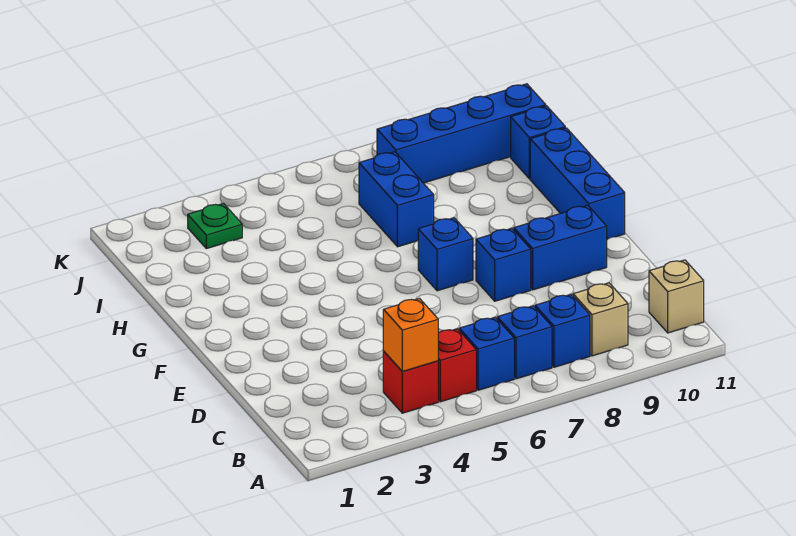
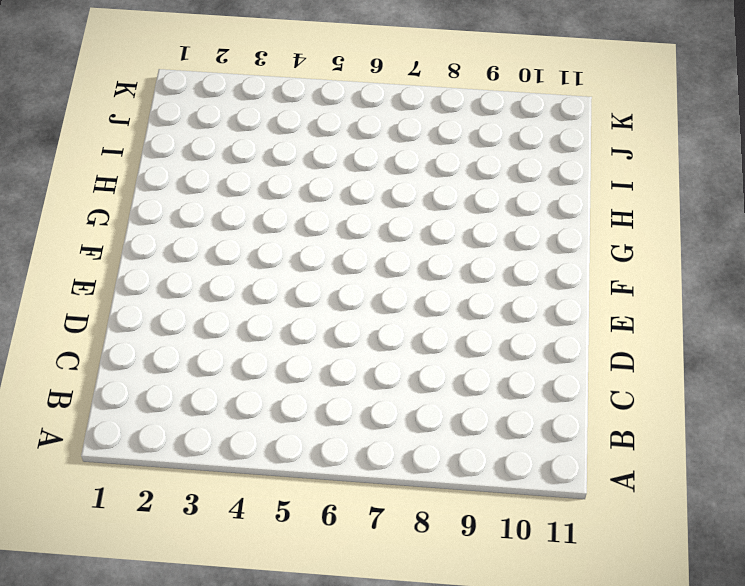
none -> red brick B4 level 1
none -> red brick B5 level 1
none -> blue brick B6 level 1

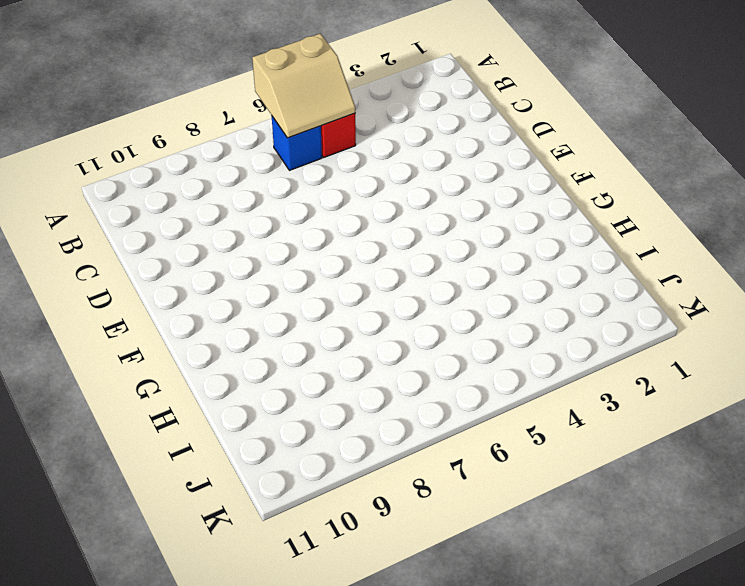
tan slope A5:B6 level 2 top A -> none
none -> red brick B4 level 1
none -> blue brick B7 level 1
none -> blue brick B8 level 1

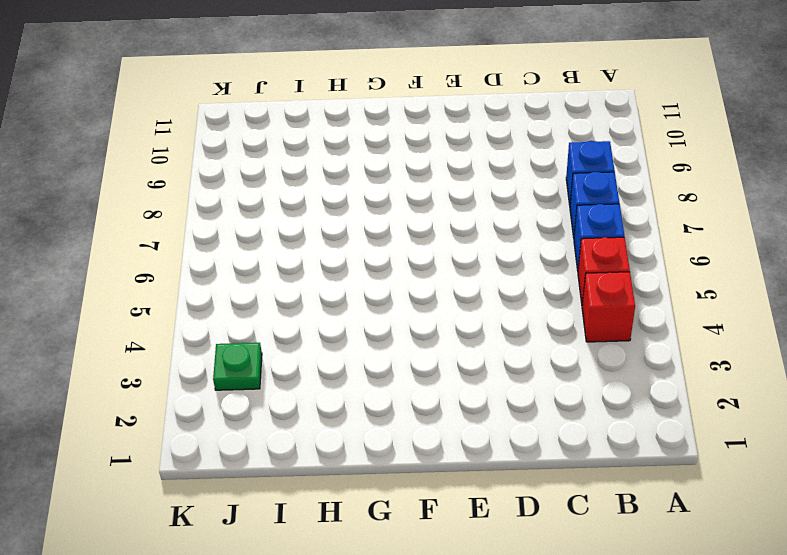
none -> tan brick B9 level 1
none -> tan brick B11 level 1
none -> blue brick E8 level 1

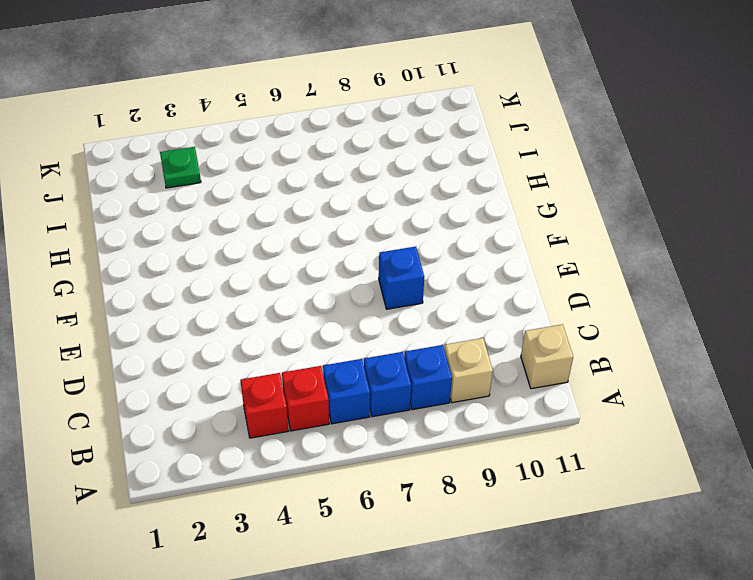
none -> blue brick E9:E10 level 1
none -> blue brick F7 level 1
none -> blue brick F11:H11 level 1

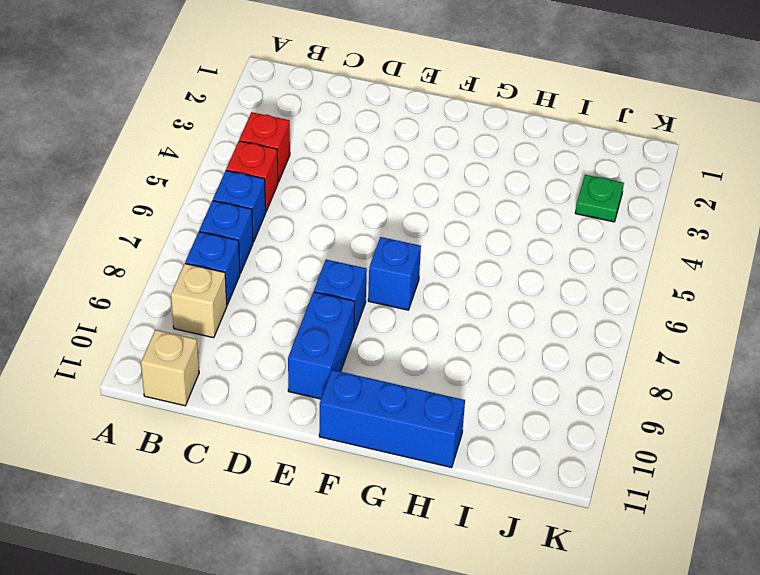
none -> blue brick H7:I7 level 1
none -> blue brick I11 level 1
none -> blue brick J8:J11 level 1

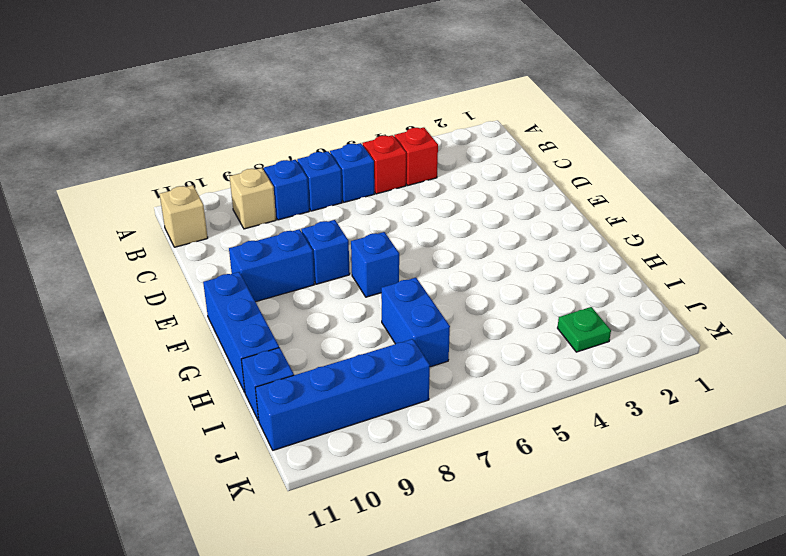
none -> orange brick B4 level 2

